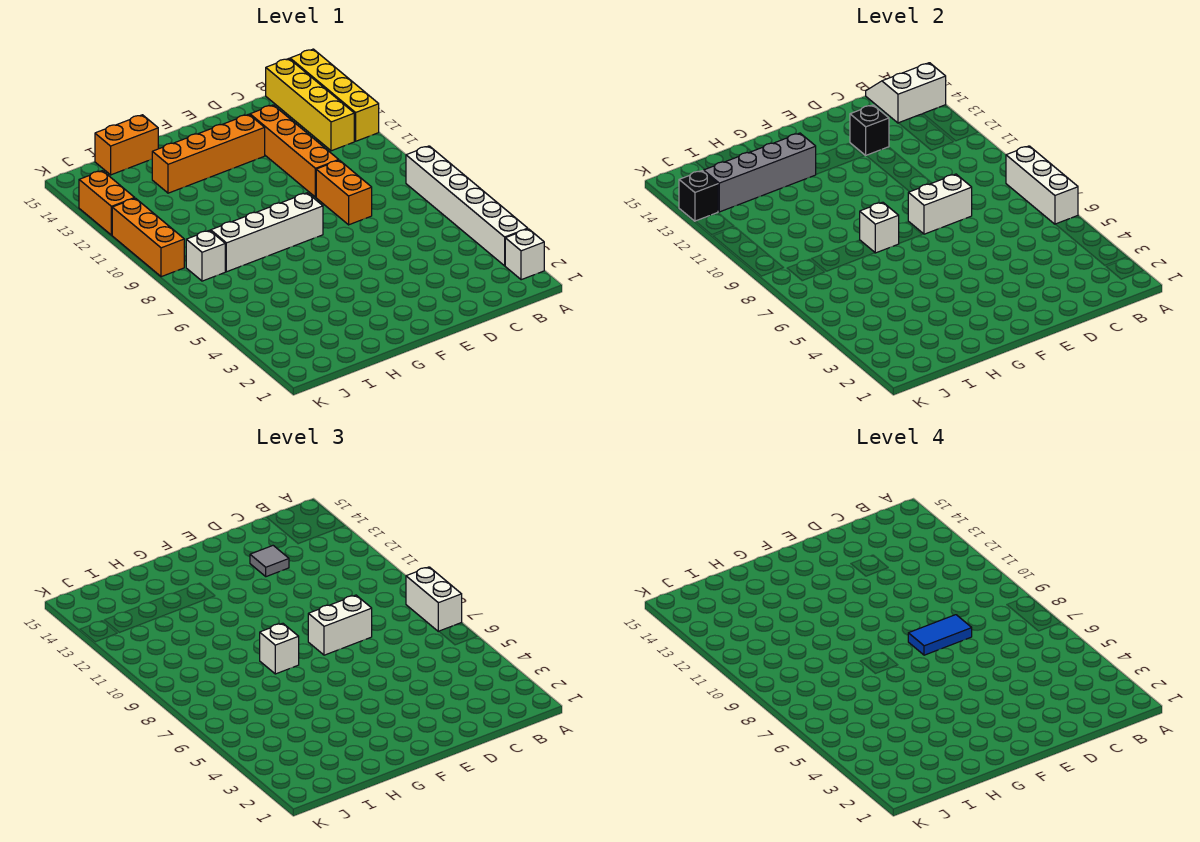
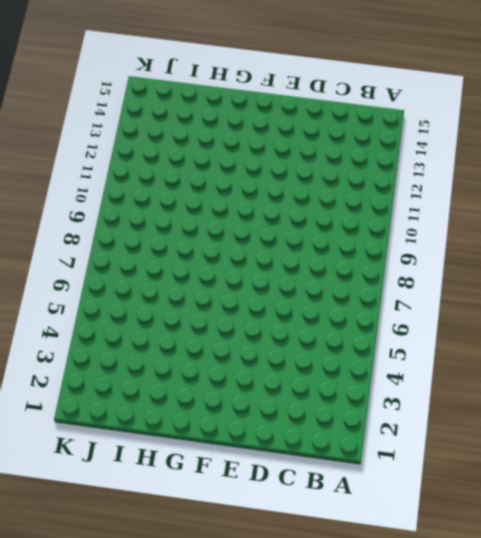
none -> white brick A2 level 1
none -> white brick A3:A8 level 1
none -> yellow brick A12:A15 level 1

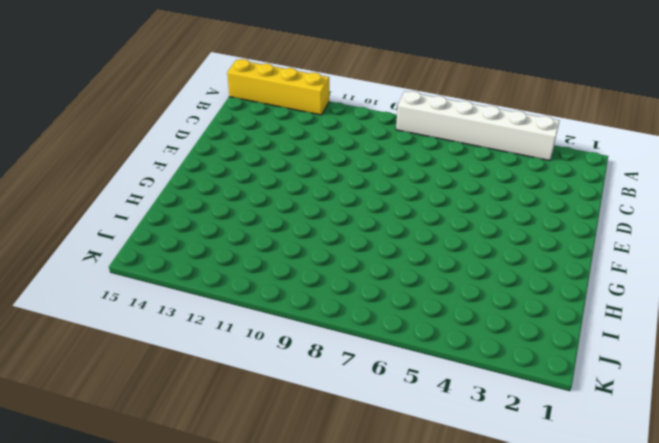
none -> white brick A2 level 1
none -> yellow brick B12:B15 level 1
none -> orange brick D8:D9 level 1

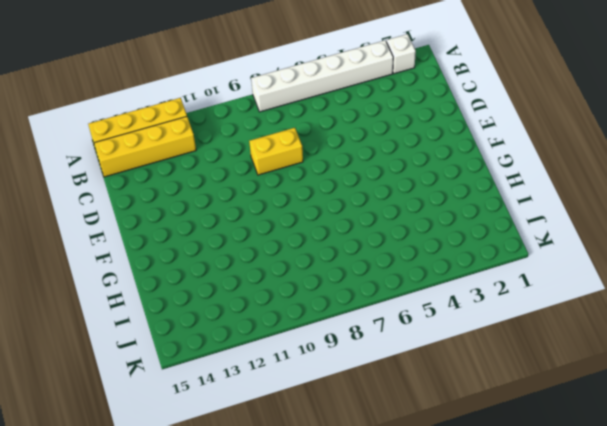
yellow brick D8:D9 level 1 -> orange brick D8:D9 level 1
none -> orange brick D10:D13 level 1
none -> orange brick E13:H13 level 1
none -> white brick F8:I8 level 1

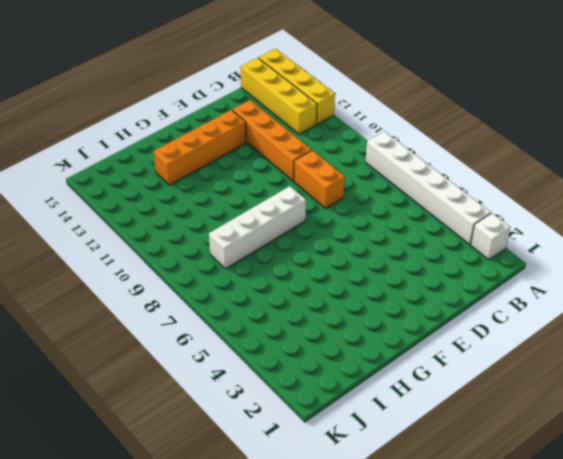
none -> orange brick H15:I15 level 1
none -> white brick J8 level 1
none -> orange brick K9:K11 level 1

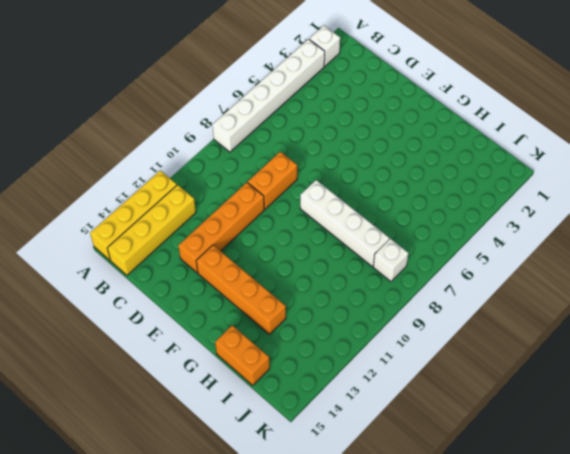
none -> orange brick K9:K11 level 1
none -> orange brick K12:K13 level 1
none -> white brick A6:A8 level 2

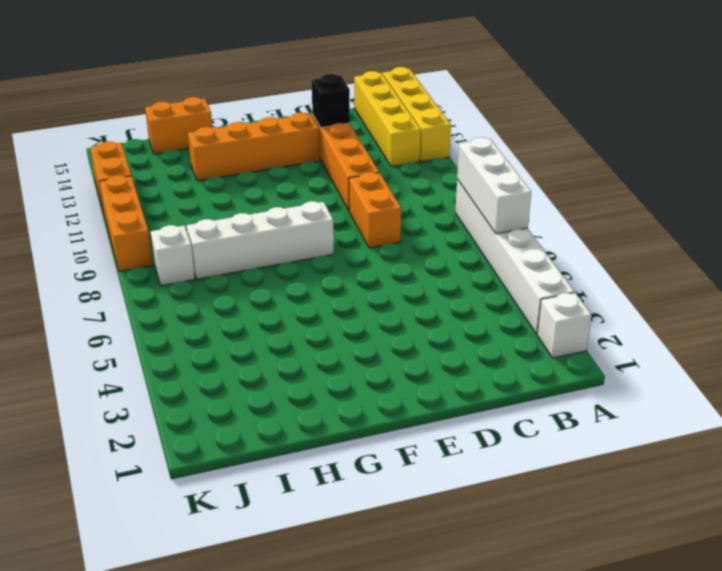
none -> white slope A14:B15 level 2 top 14
none -> white brick D8:E8 level 2
none -> white brick G8 level 2

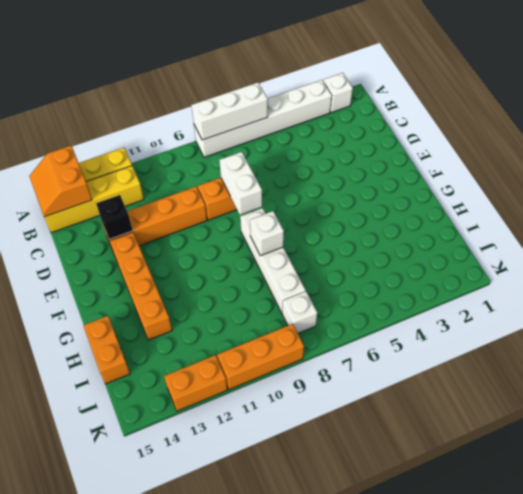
orange slope A14:B15 level 2 top 14 -> white slope A14:B15 level 2 top 14
none -> grey brick G13:J13 level 2
none -> black brick K13 level 2
none -> white brick A7:A8 level 3

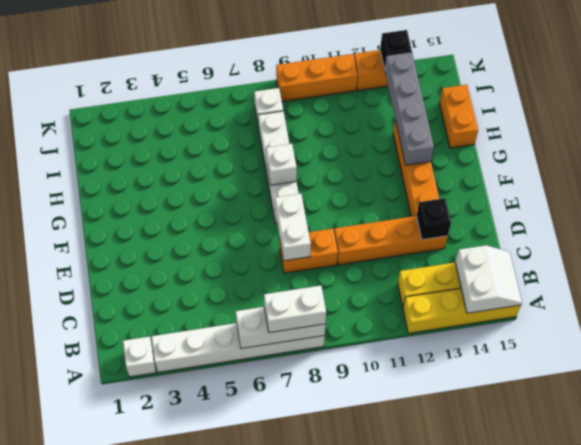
none -> white brick D8:E8 level 3
none -> grey tile D13 level 3
none -> white brick G8 level 3

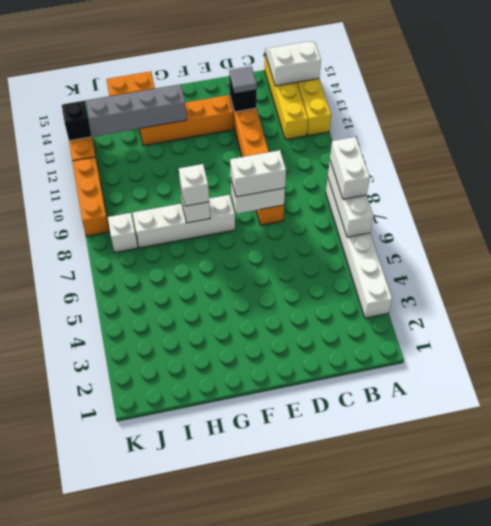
none -> white brick A2 level 1
none -> blue tile D8:E8 level 4

